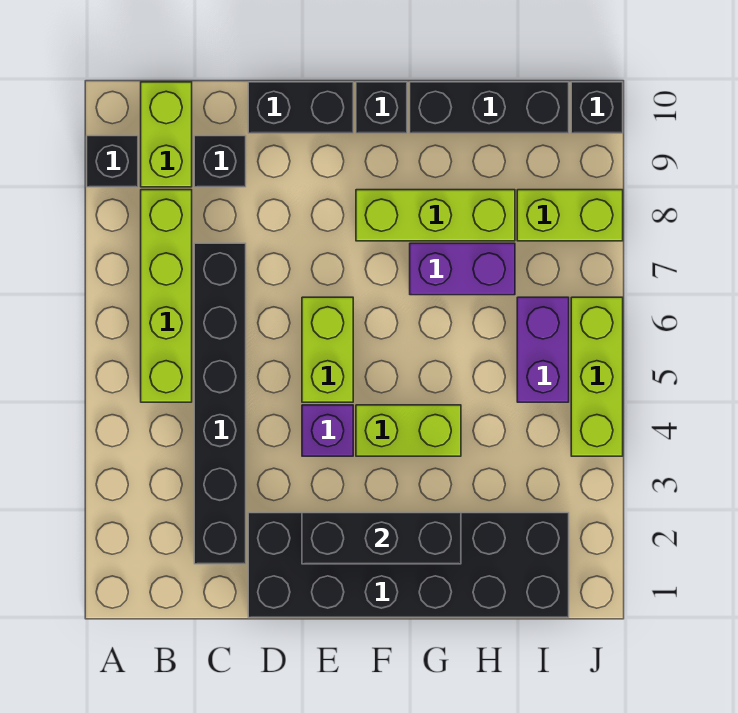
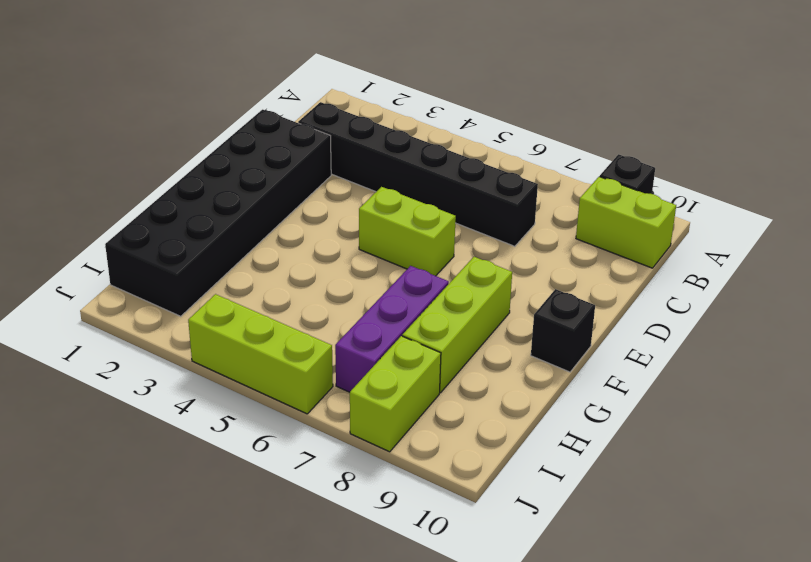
purple brick G7:I7 level 1 -> purple brick G7:H7 level 1
none -> lime brick B5:B8 level 1
none -> black brick C9 level 1
none -> black brick D10:E10 level 1

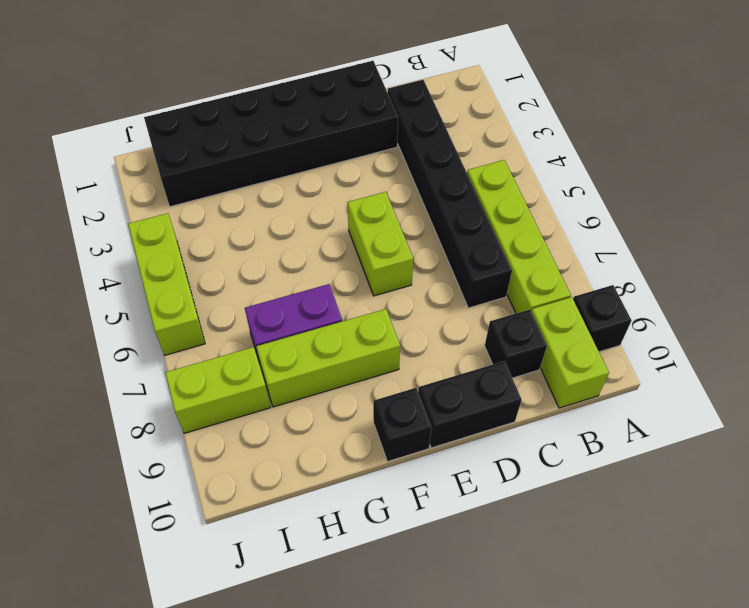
none -> purple brick E4 level 1
none -> lime brick F4:G4 level 1
none -> black brick G10:I10 level 1

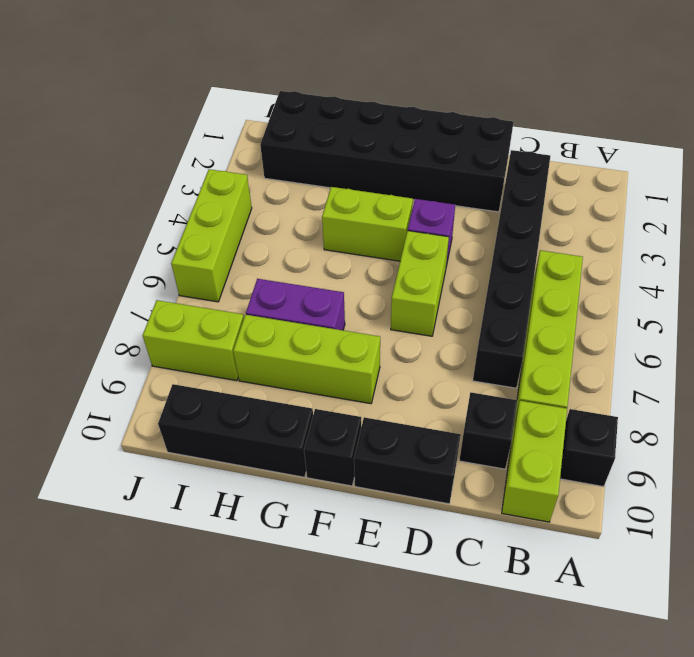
none -> purple brick I5:I6 level 1
none -> black brick J10 level 1
none -> black brick E2:G2 level 2

